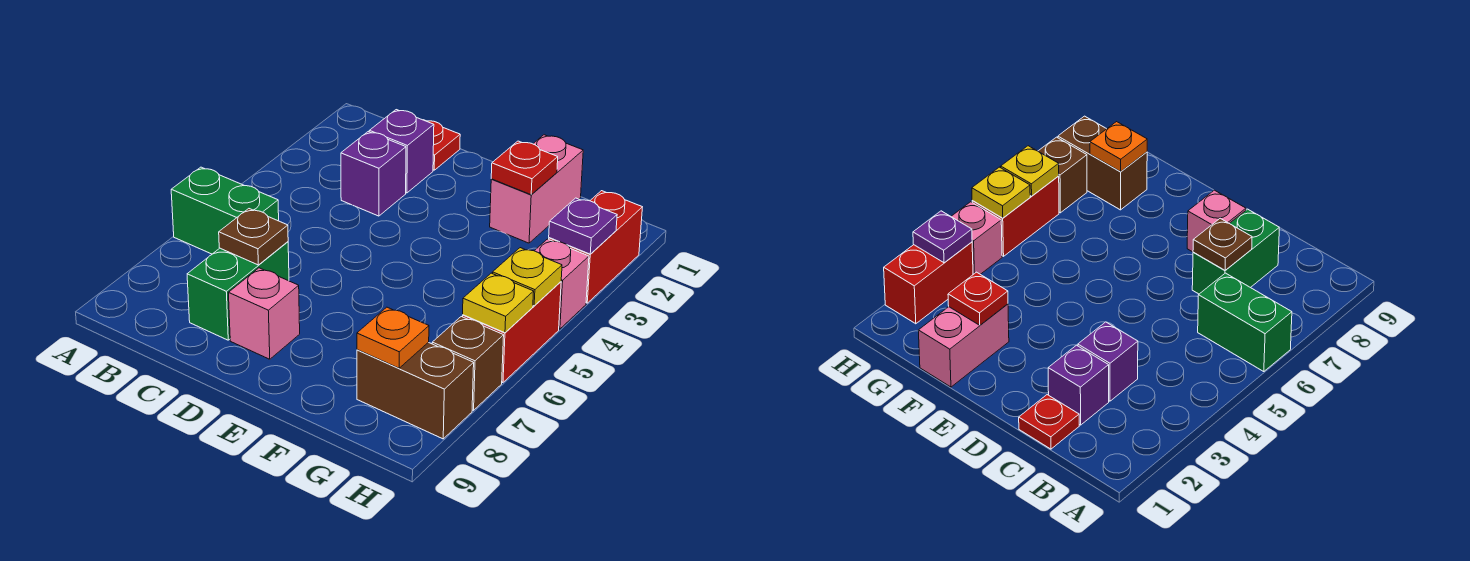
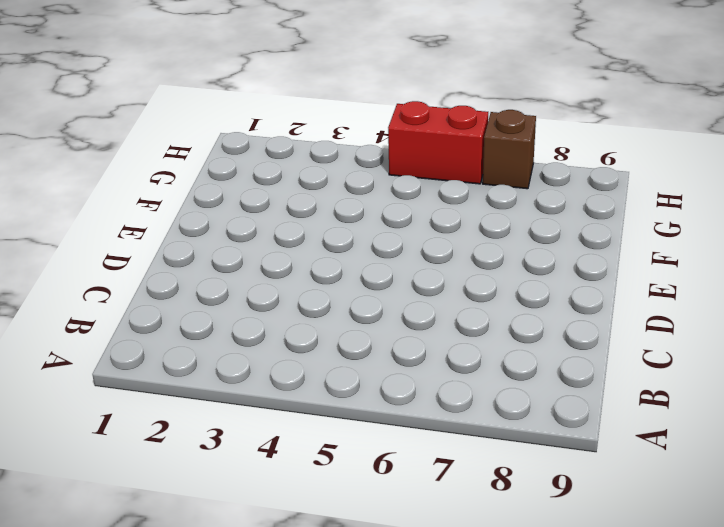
none -> green brick A6:B6 level 1
none -> red plate C1 level 1
none -> purple brick C2 level 1

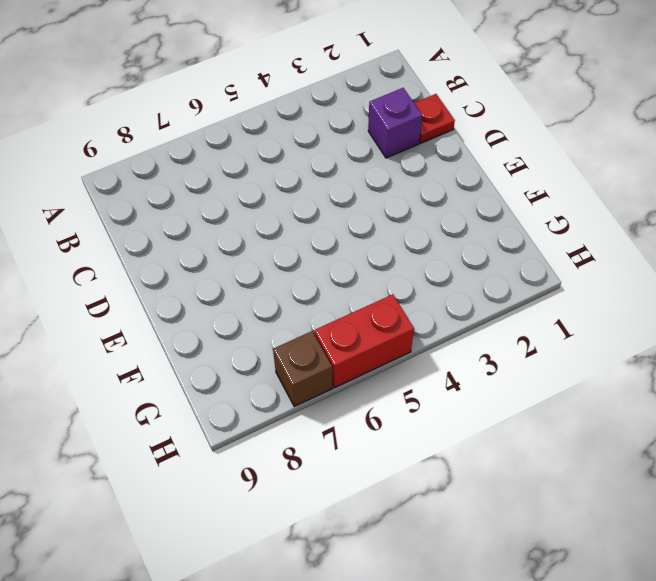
none -> green brick A6:B6 level 1
none -> purple brick C3 level 1
none -> green brick C7:C8 level 1

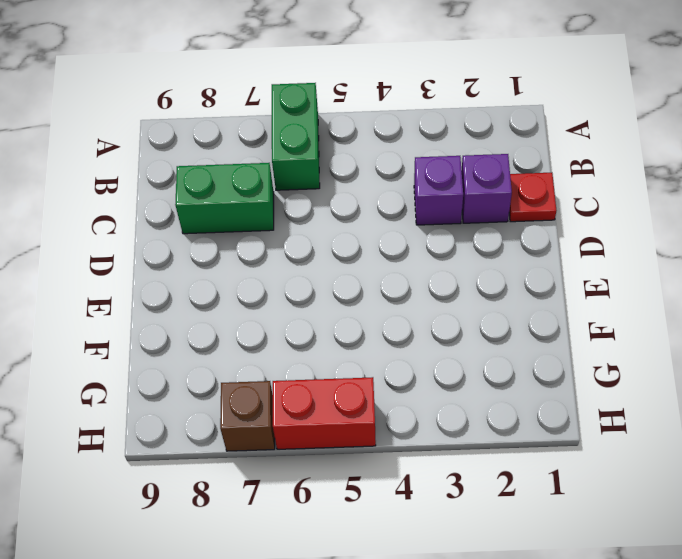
none -> pink brick D8 level 1
none -> pink brick F1:F2 level 1
none -> brown brick G8:H8 level 1

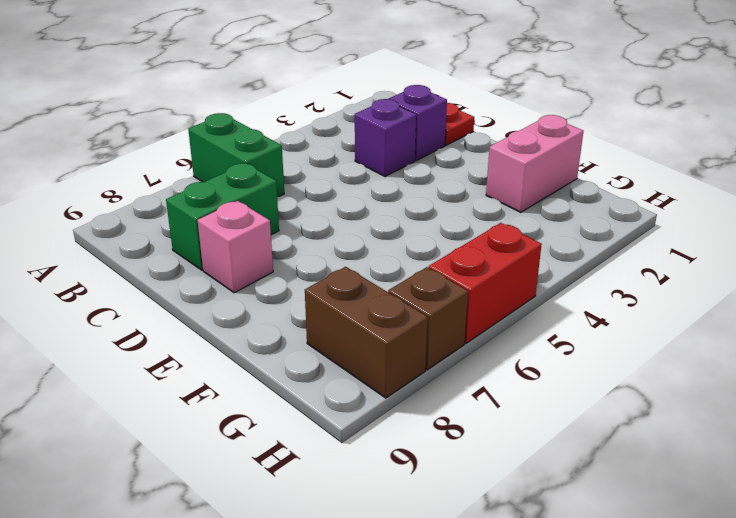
none -> red brick H2:H3 level 1
none -> pink brick H4 level 1
none -> brown plate C7 level 2

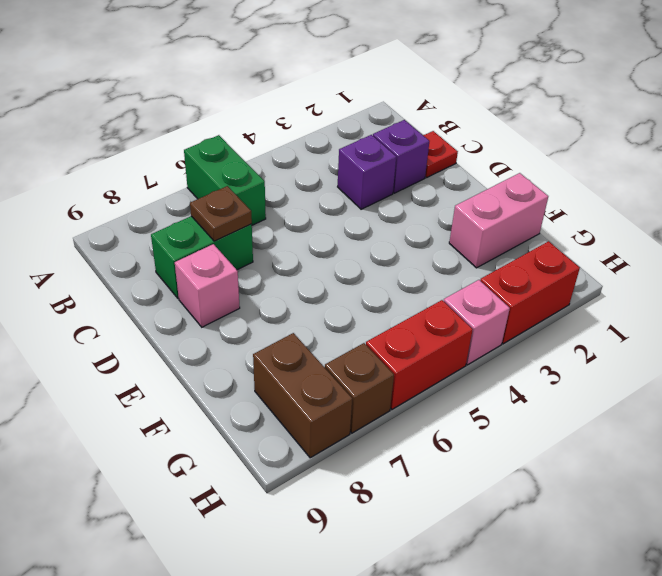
none -> red plate F2 level 2
none -> orange plate G8 level 2
none -> purple plate H3 level 2

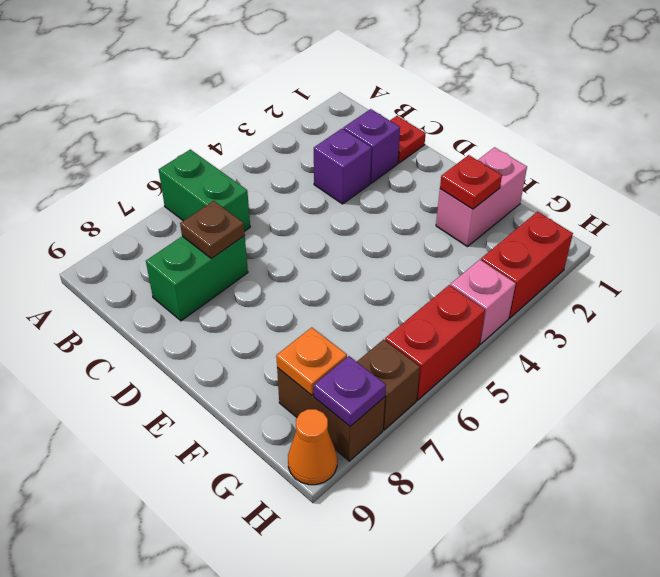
purple plate H8 level 2 -> purple plate H3 level 2
orange cone H9 level 1 -> none
none -> pink brick D8 level 1
none -> yellow plate H5 level 2
none -> yellow plate H6 level 2

